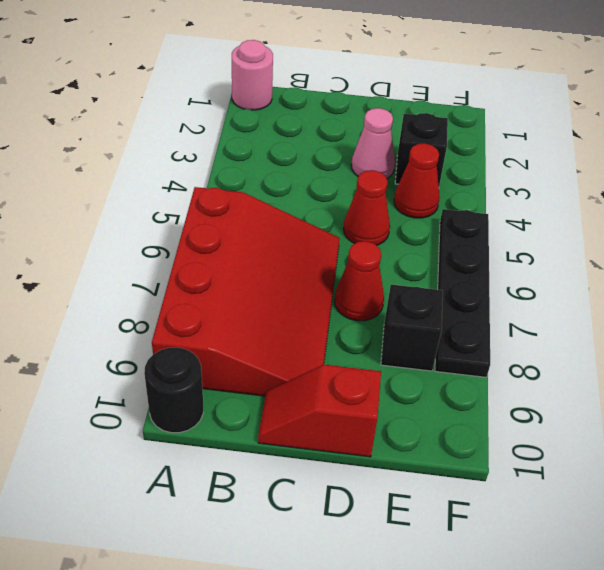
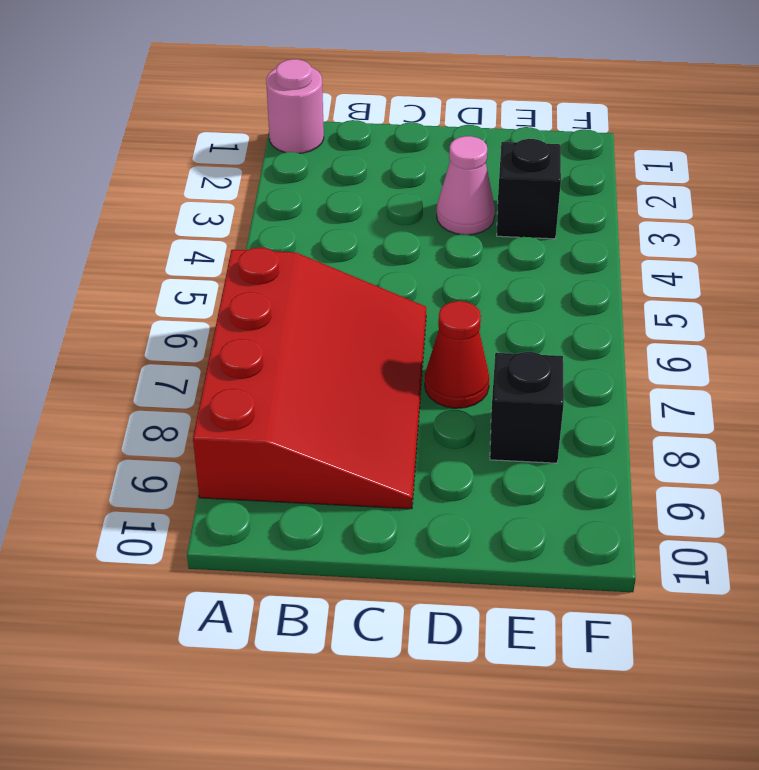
none -> black round brick A10 level 1
none -> red slope C10:D10 level 1 top D

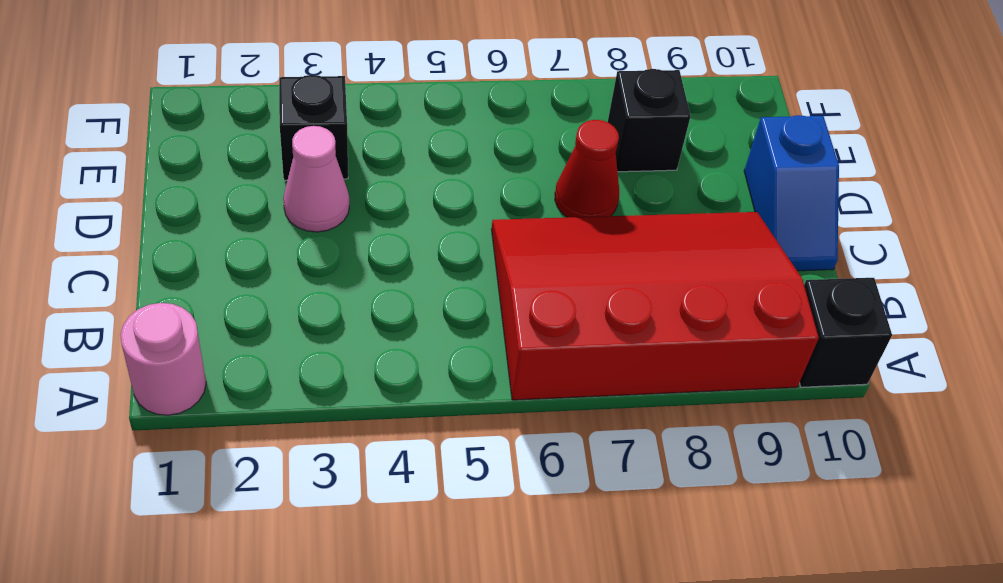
black brick A10 level 1 -> black round brick A10 level 1
blue slope C10:D10 level 1 top D -> red slope C10:D10 level 1 top D
none -> red cone D5 level 1
none -> red cone E4 level 1

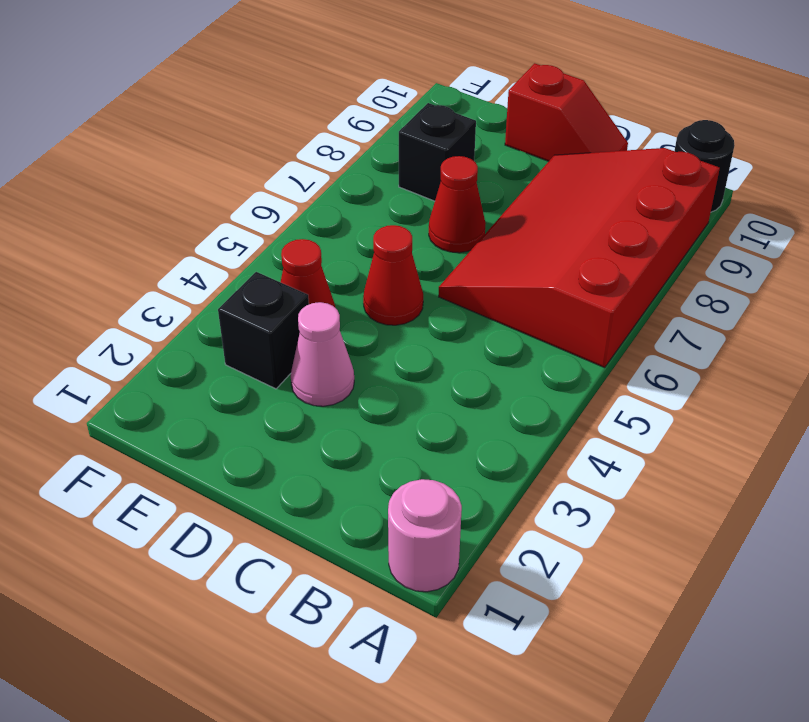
none -> black plate F5:F8 level 1

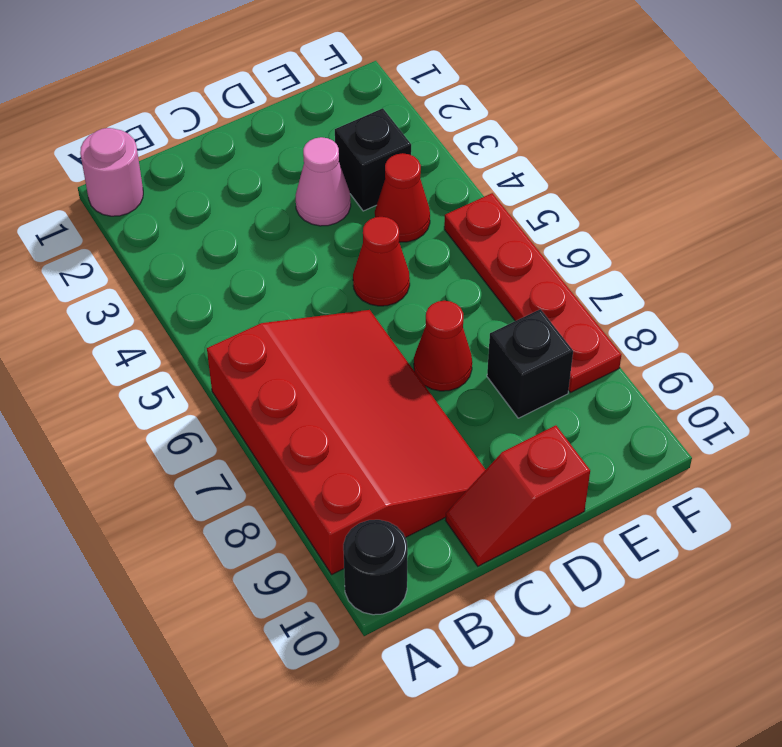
red plate F5:F8 level 1 -> black plate F5:F8 level 1

